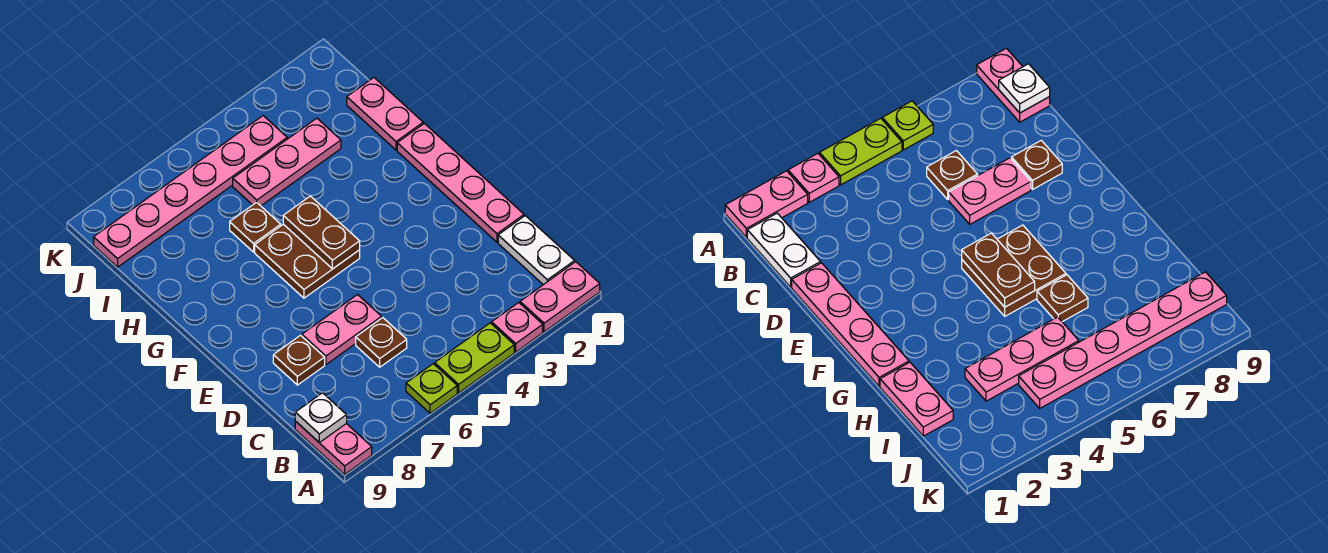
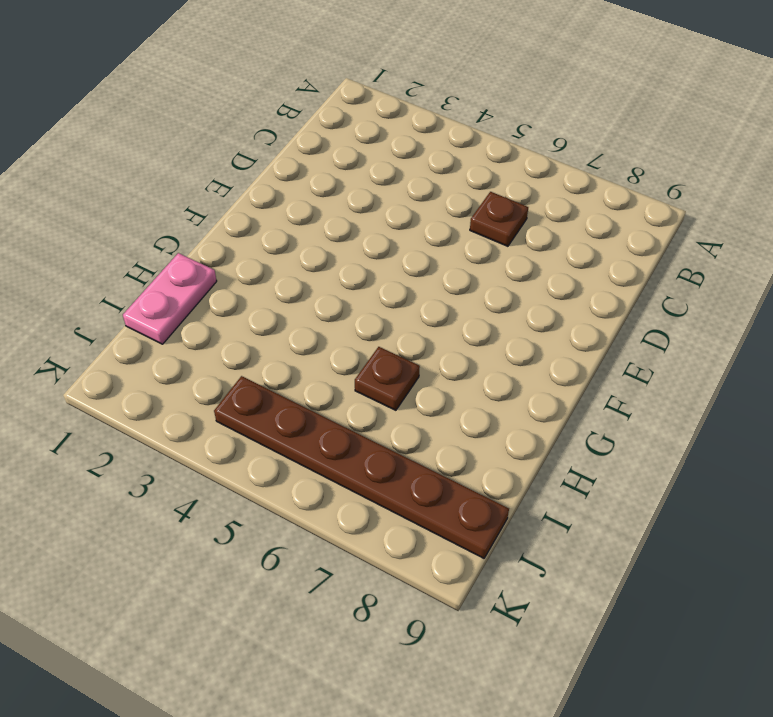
brown plate J4:J9 level 1 -> pink plate J4:J9 level 1
none -> pink plate A1:A2 level 1
none -> pink plate A3 level 1
none -> lime plate A4:A5 level 1

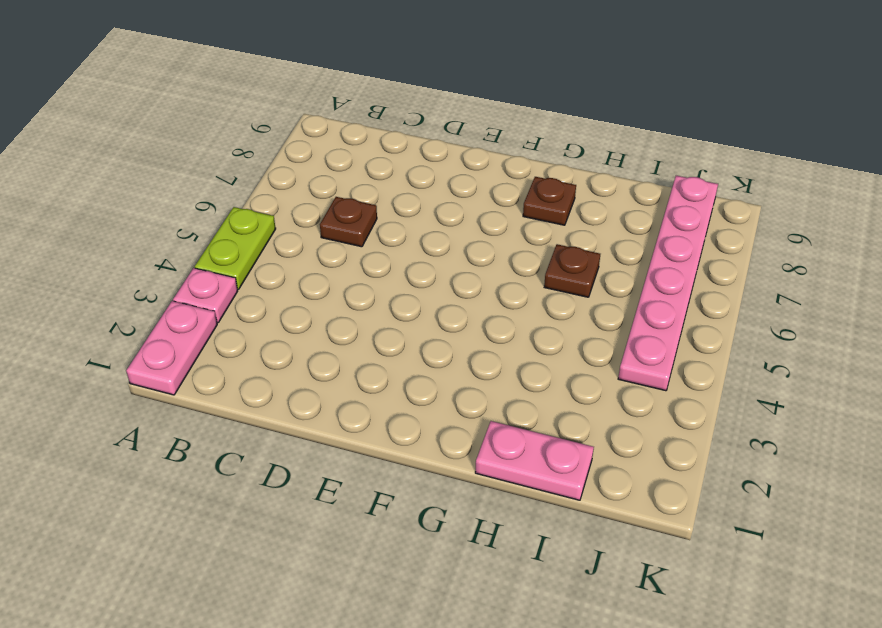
brown plate G8 level 1 -> brown plate D8 level 1
none -> lime plate A6 level 1
none -> pink plate A9:B9 level 1
none -> white plate B1:C1 level 1

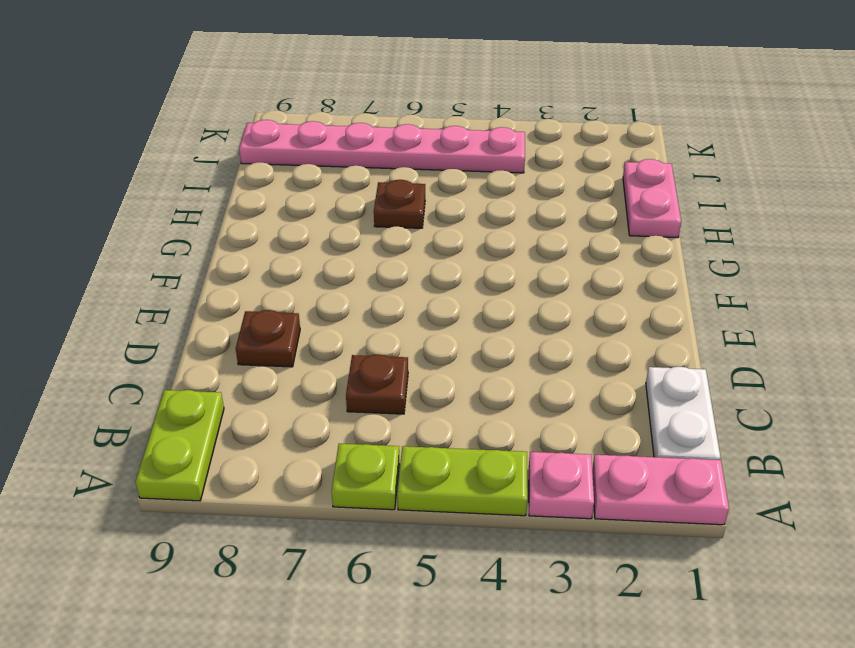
lime plate A9:B9 level 1 -> pink plate A9:B9 level 1
none -> pink plate D1:G1 level 1
none -> pink plate D6:D7 level 1
none -> brown plate F5:G6 level 1

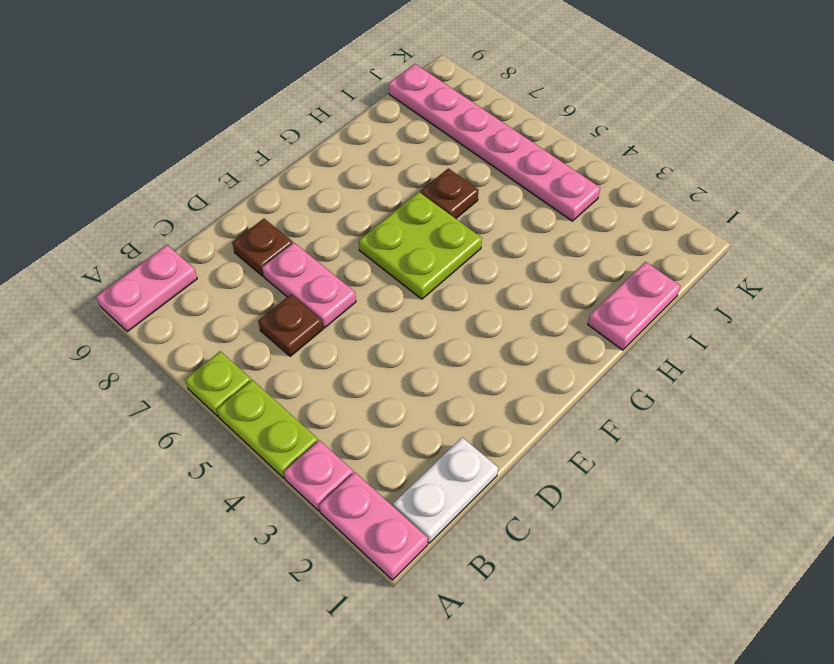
lime plate F5:G6 level 1 -> brown plate F5:G6 level 1
none -> pink plate D1:G1 level 1
none -> pink plate I3:I5 level 1
none -> white plate B9 level 2

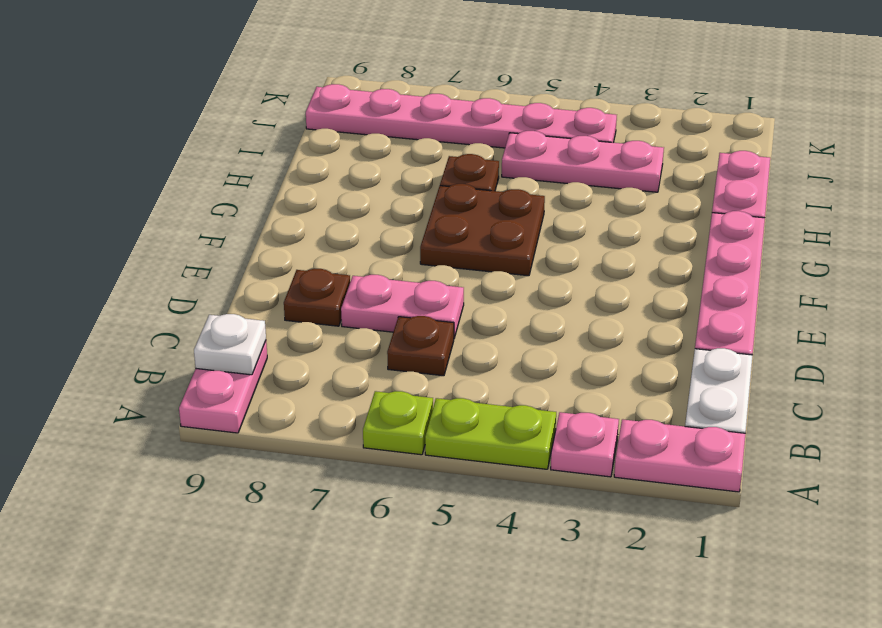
none -> brown plate F5:G5 level 2

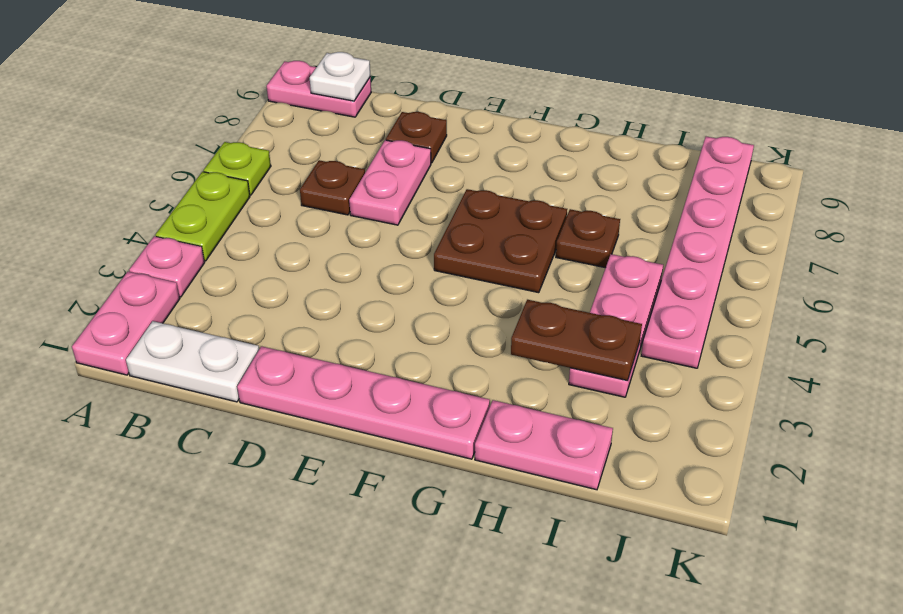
brown plate H3:I3 level 2 -> brown plate F5:G5 level 2

